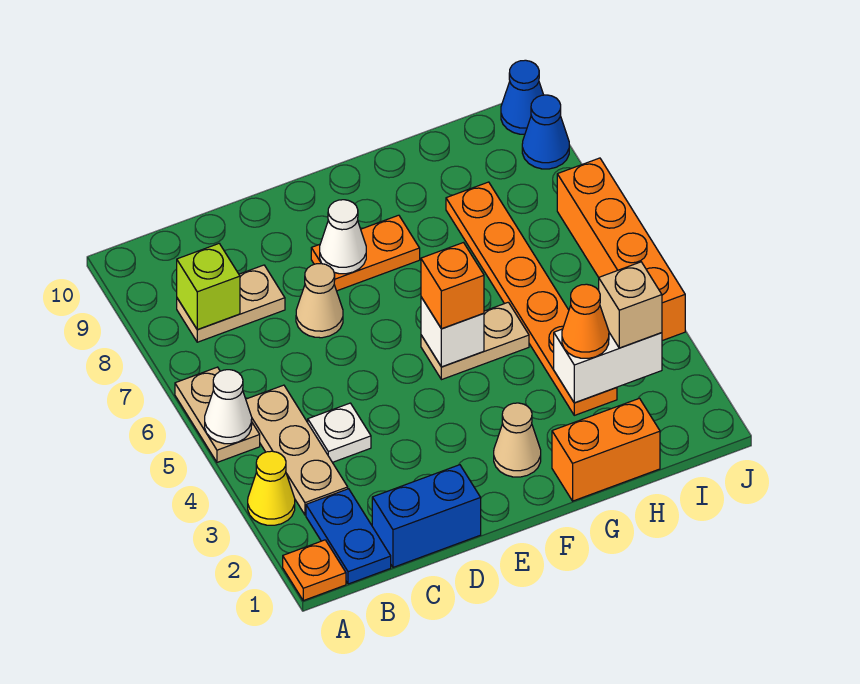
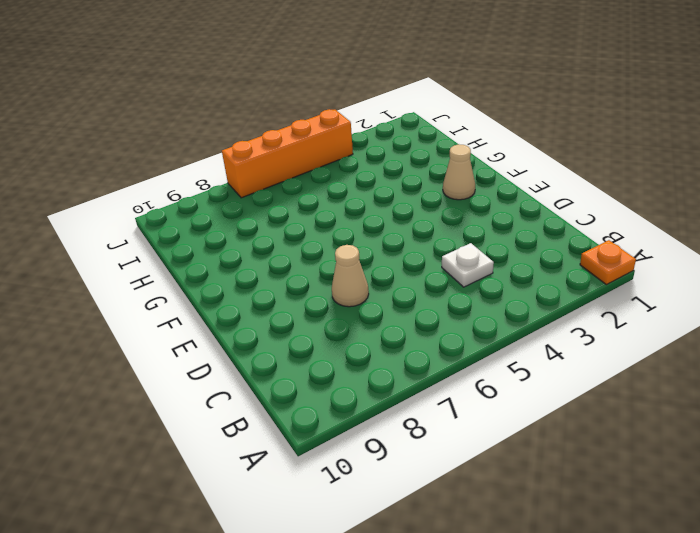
none -> yellow cone A3 level 1
none -> tan plate A5:A6 level 1
none -> blue plate B1:B2 level 1

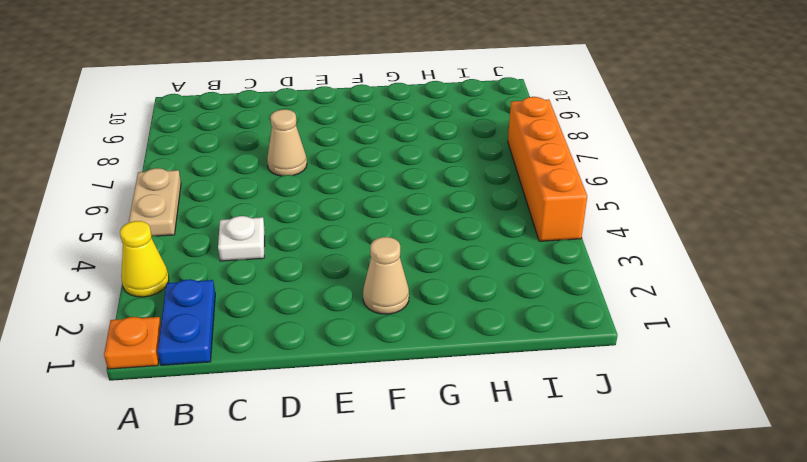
none -> tan plate B3:B5 level 1
none -> tan plate B8:C8 level 1
none -> blue brick C1:D1 level 1

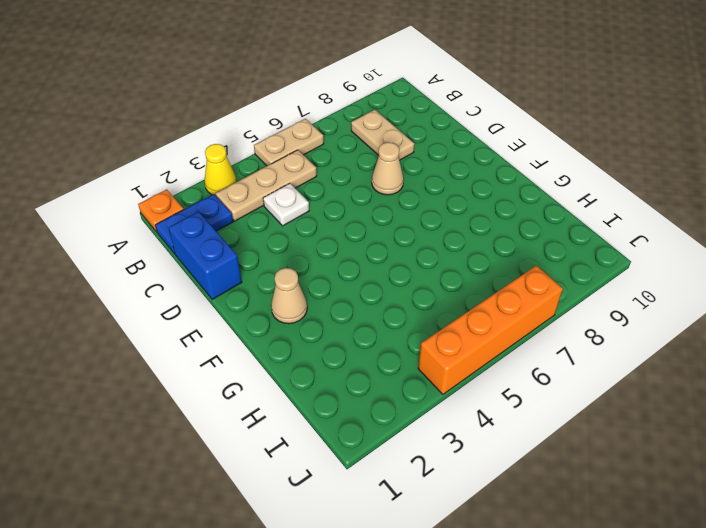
none -> orange plate E8:F8 level 1
none -> tan plate F5:G5 level 1
none -> orange brick G1:H1 level 1

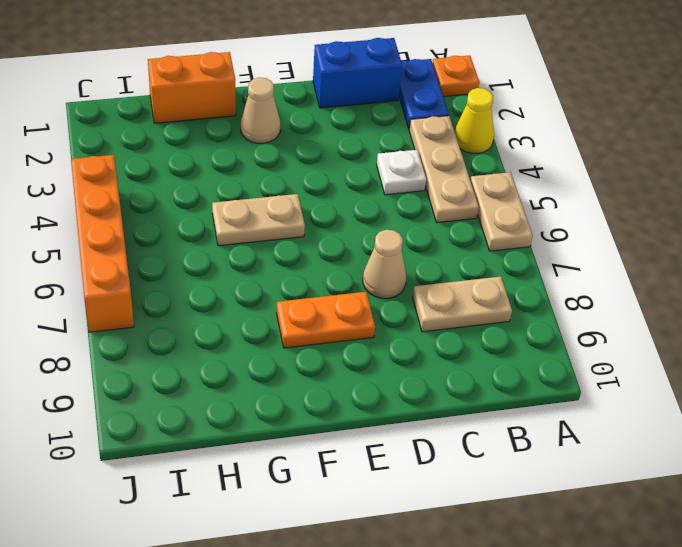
none -> orange plate H3:H8 level 1
none -> blue cone J9 level 1
none -> blue cone J10 level 1

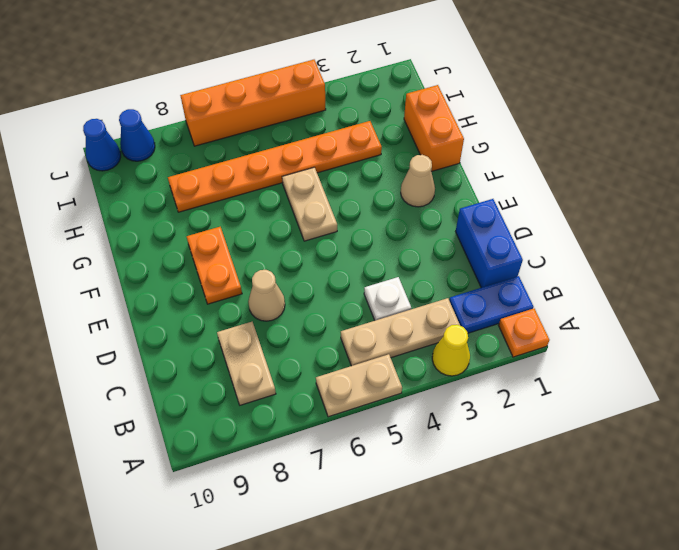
none -> white cone A5 level 2
none -> lime brick B8 level 2
none -> white cone E8 level 2

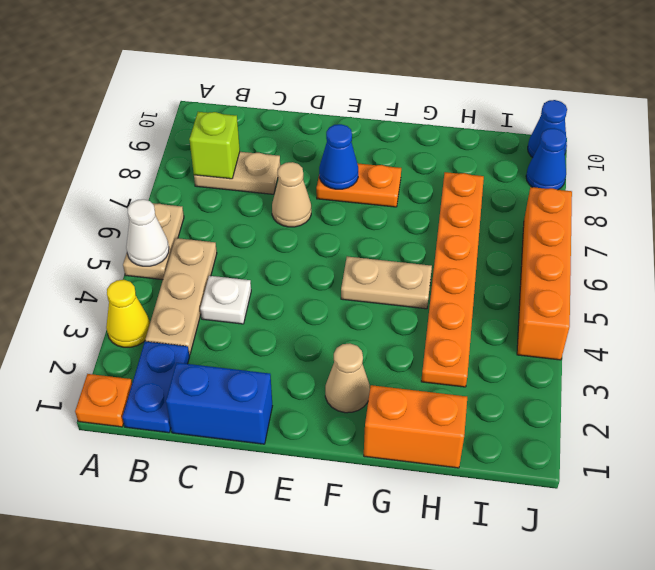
blue cone E8 level 2 -> white cone E8 level 2
none -> white brick F5 level 2
none -> white brick H3:I3 level 2
none -> orange brick F5 level 3

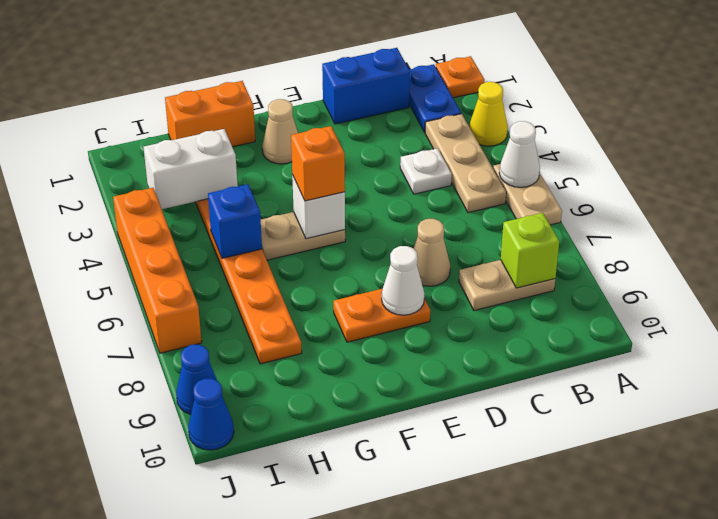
blue brick H5 level 2 -> none
none -> orange cone H3 level 3
none -> tan brick I3 level 3

